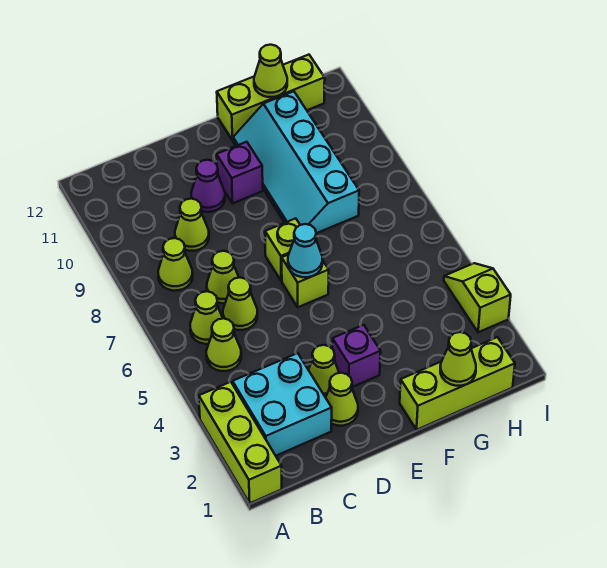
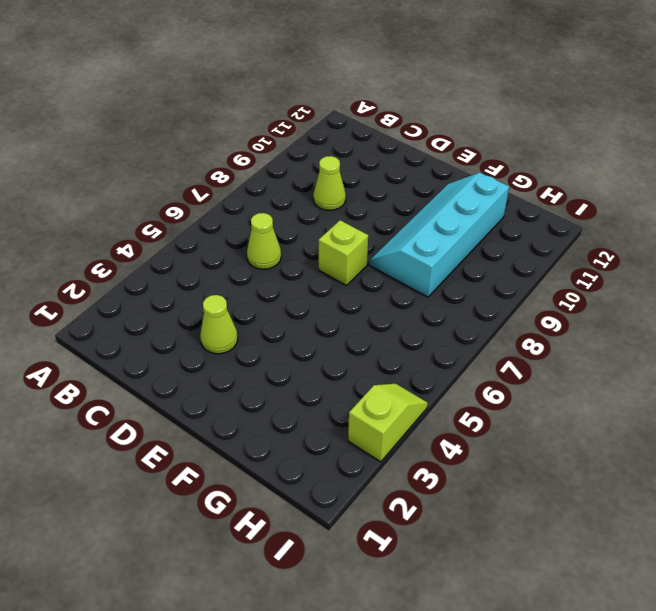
none -> lime brick A1:A3 level 1
none -> cyan brick B2:C3 level 1
none -> lime cone B5 level 1

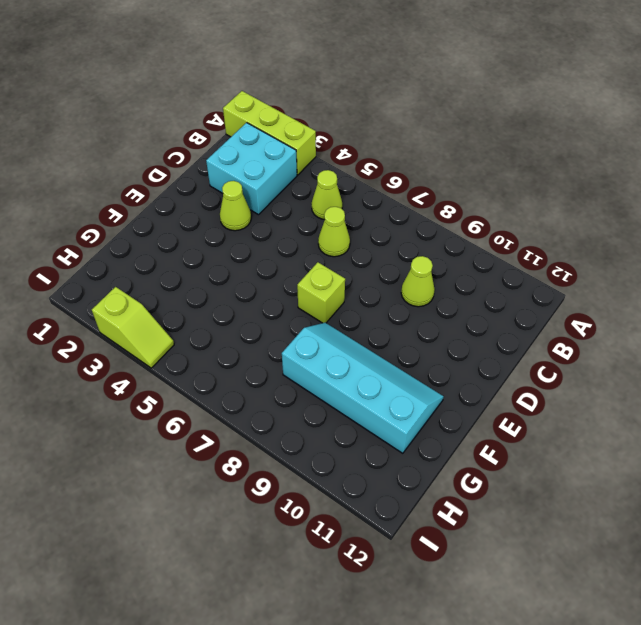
none -> lime cone B6 level 1
none -> lime cone B8 level 1
none -> lime cone C7 level 1

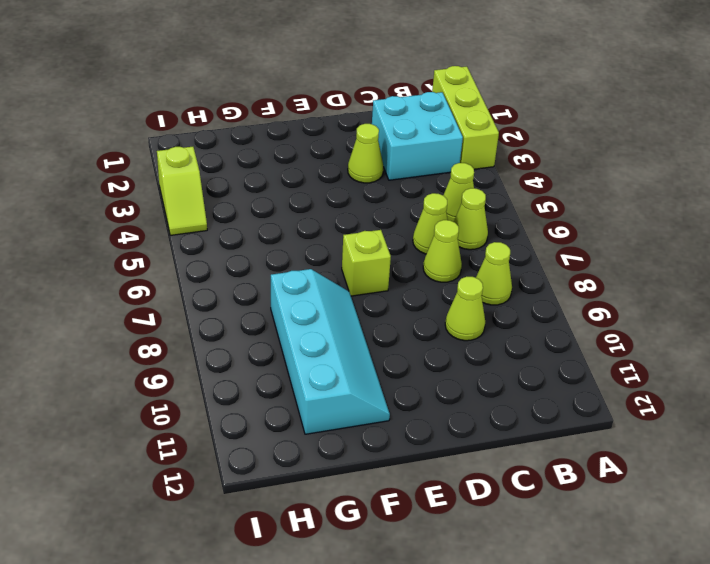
none -> lime cone D2 level 1
none -> purple cone D10 level 1
none -> purple brick E3 level 1

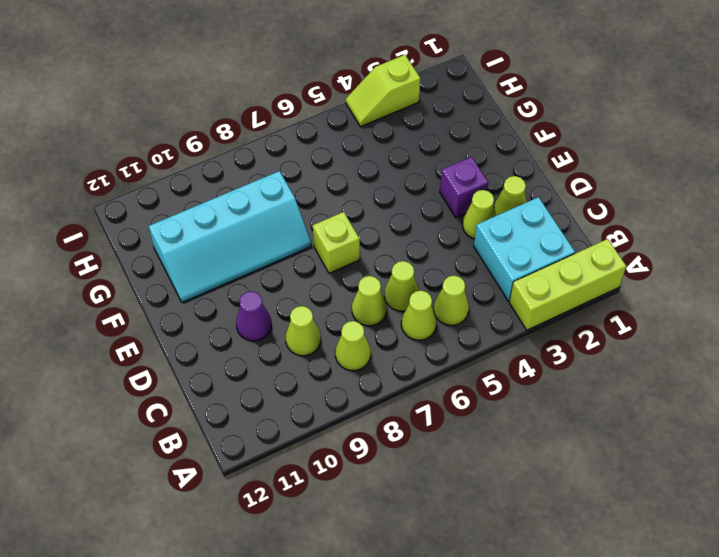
none -> lime brick E6 level 1
none -> purple brick E10 level 1
none -> lime brick F1:H1 level 1

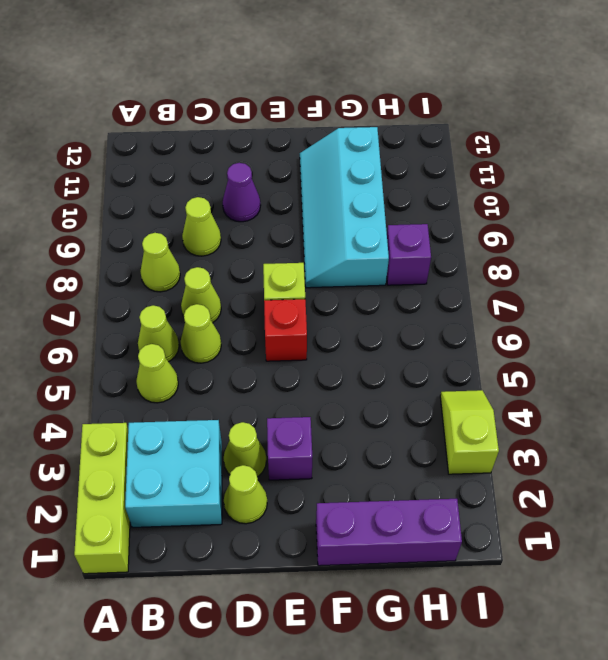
red brick E6 level 1 -> lime brick E6 level 1
purple brick F1:H1 level 1 -> lime brick F1:H1 level 1
purple brick H8 level 1 -> purple brick E10 level 1
none -> lime brick F12:H12 level 1
none -> cyan cone E6 level 2
none -> lime cone G1 level 2

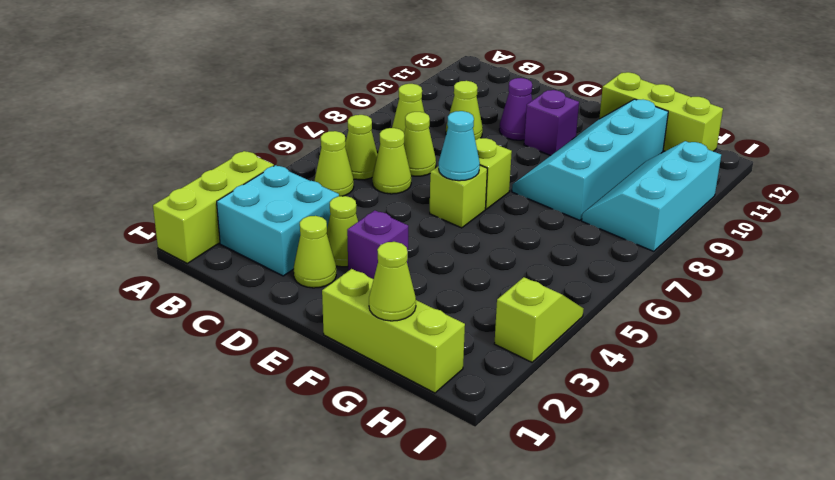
cyan slope H8:I10 level 1 top I -> none
none -> lime cone G12 level 2

